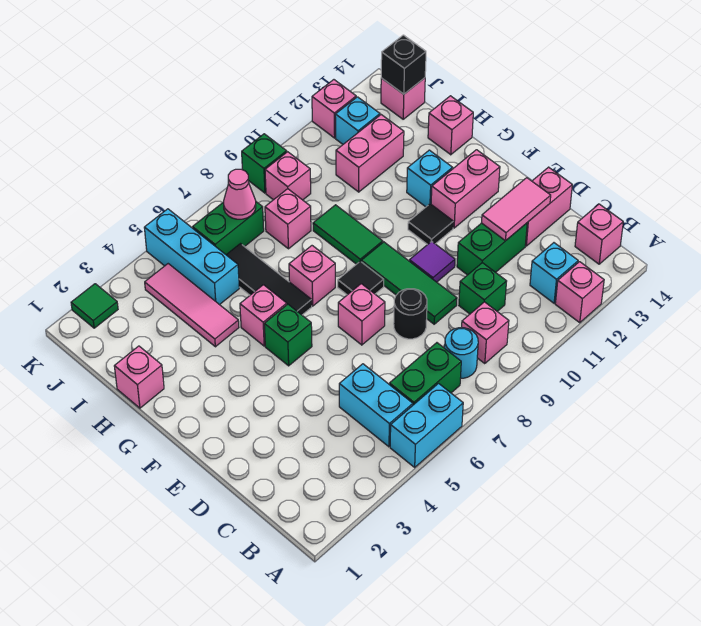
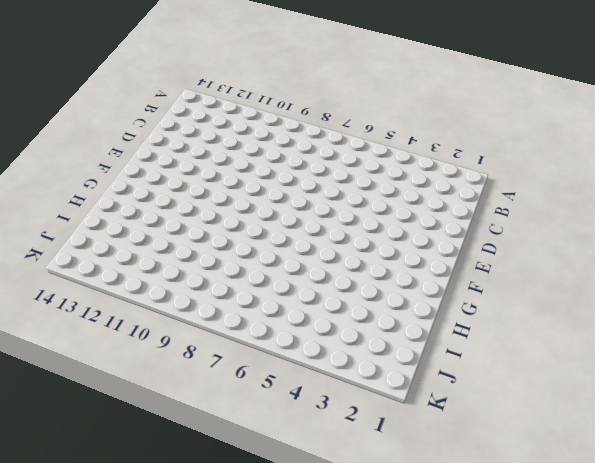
none -> cyan brick A5:A6 level 1
none -> pink brick A12 level 1
none -> cyan brick B5:C5 level 1
none -> green brick B6:B7 level 1

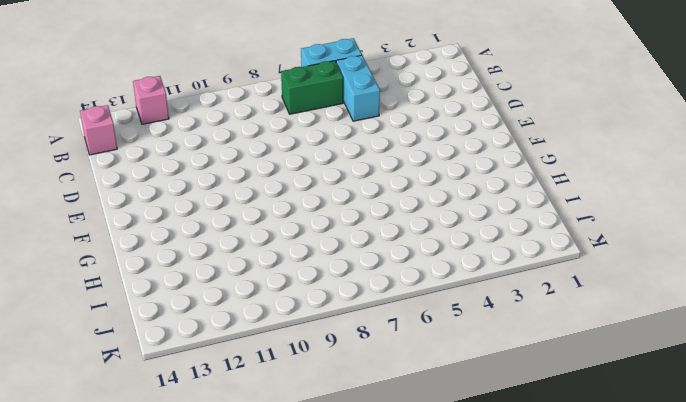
none -> cyan round brick B8 level 1
none -> pink brick B9 level 1
none -> cyan brick B12 level 1
none -> green brick C10 level 1

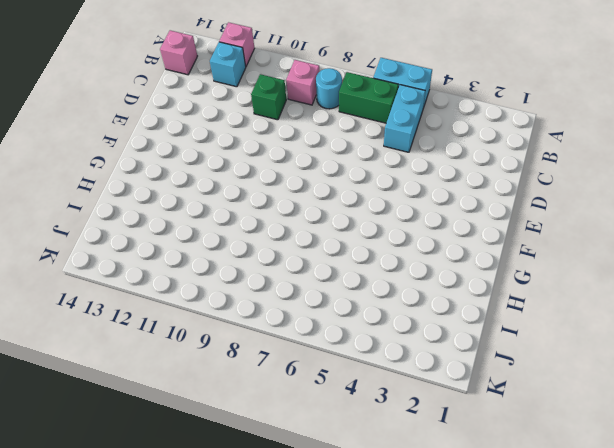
none -> black round brick D8 level 1
none -> green tile D9:F9 level 1
none -> green brick D11:D12 level 1
none -> pink brick D13:D14 level 1

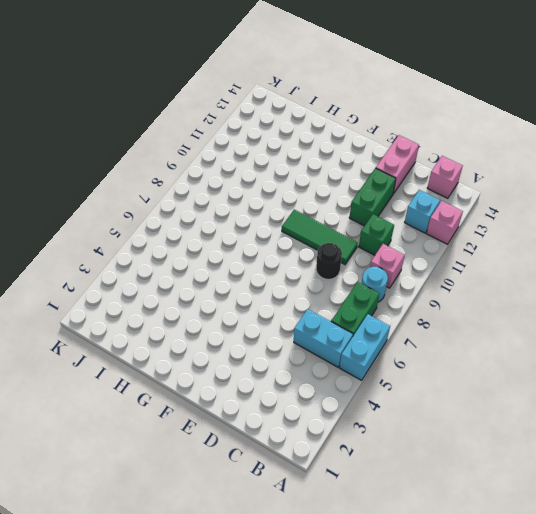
none -> pink brick E7 level 1
none -> purple tile E10 level 1
none -> green brick F5 level 1
none -> black tile F8 level 1

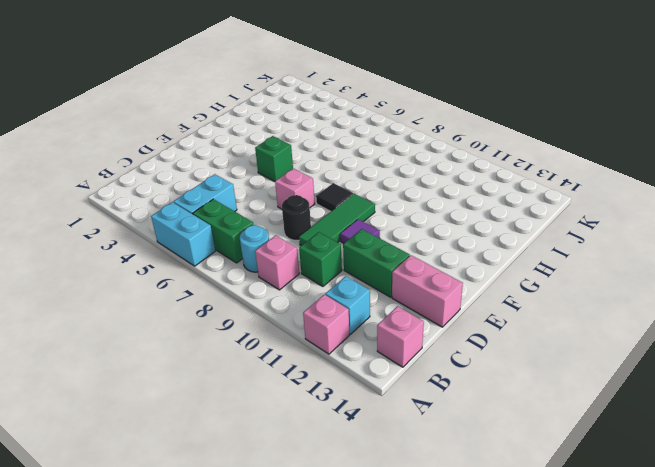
none -> black tile F11 level 1
none -> pink brick F12:F13 level 1
none -> pink brick G5 level 1
none -> black tile G6:I6 level 1

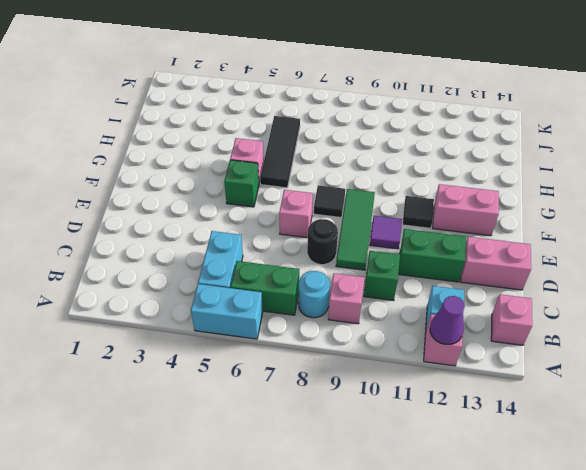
purple cone A12 level 2 -> none
none -> pink brick G7 level 1
none -> green tile G9:H9 level 1
none -> cyan brick G12 level 1
none -> pink brick H1 level 1

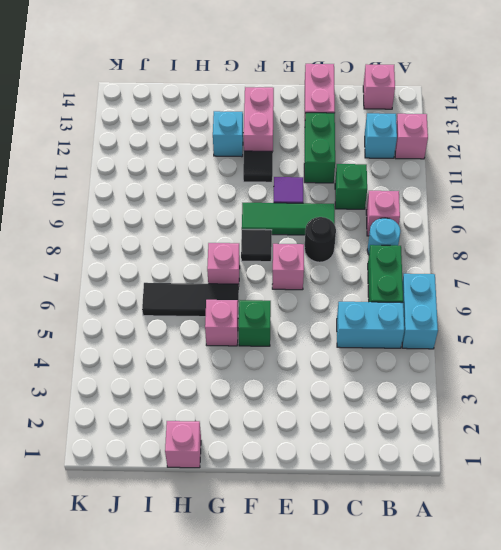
none -> green tile G9:H9 level 1
none -> pink tile H4:J4 level 1
none -> pink brick H14 level 1
none -> cyan brick I5:K5 level 1

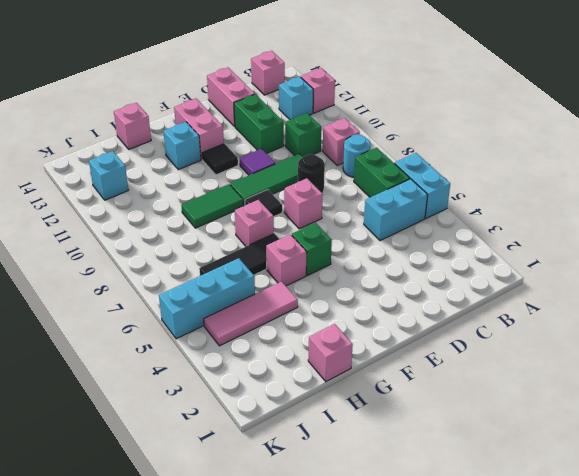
none -> pink brick I8 level 1
none -> pink brick I11:I12 level 1
none -> green brick J6:J7 level 1
none -> pink brick J9 level 1

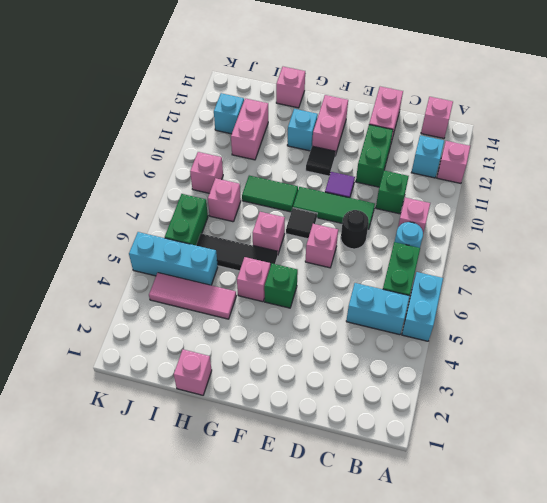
none -> pink brick J14 level 1
none -> green tile K2 level 1
none -> green brick K9 level 1
none -> pink brick K12 level 1

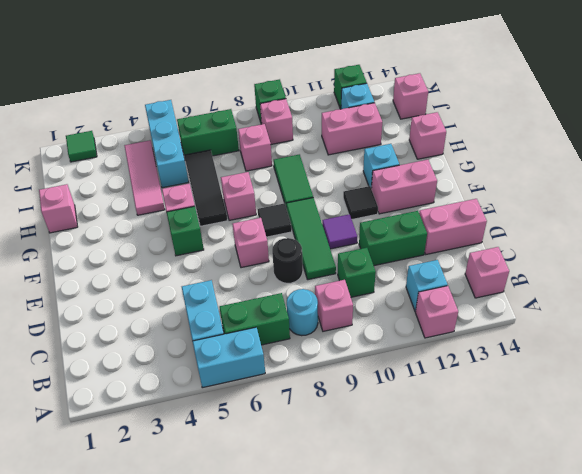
green brick K12 level 1 -> pink brick K12 level 1
none -> pink tile D12:D13 level 2
none -> pink cone J7 level 2
none -> black brick J14 level 2

